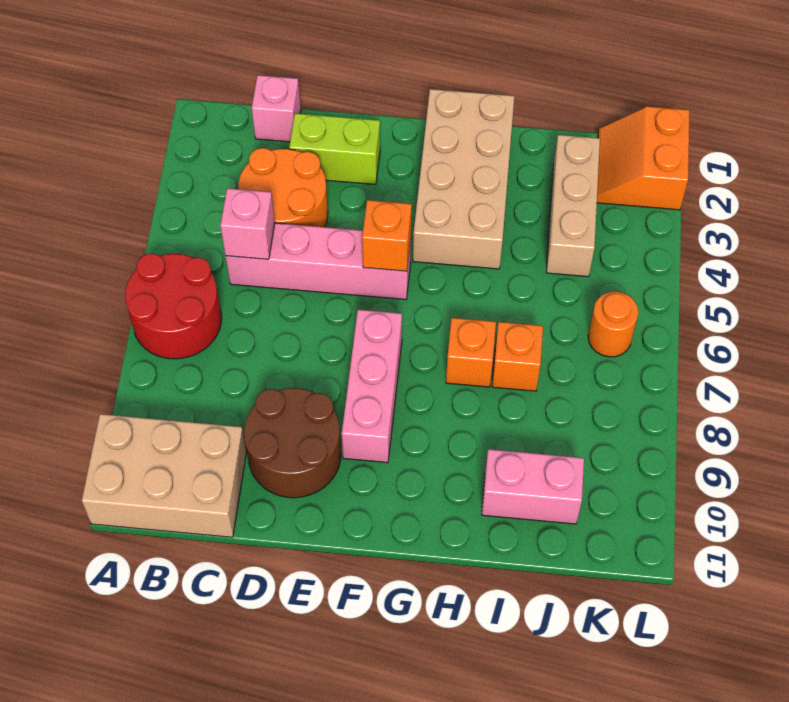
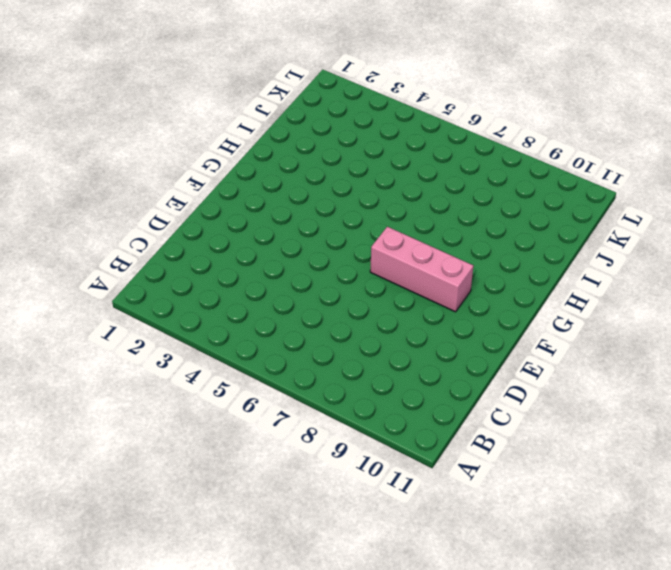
none -> red round brick A6:B7 level 1
none -> tan brick A10:C11 level 1
none -> pink brick C1 level 1

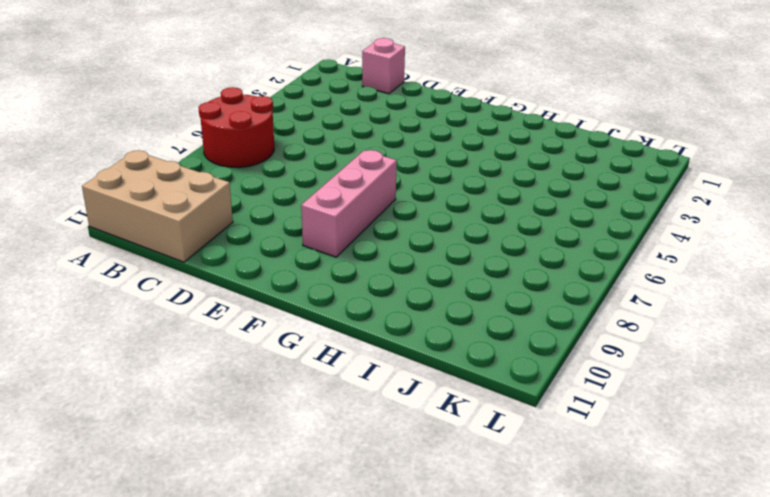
none -> orange round brick C3:D4 level 1
none -> pink brick C5:F5 level 1
none -> lime brick D2:E2 level 1

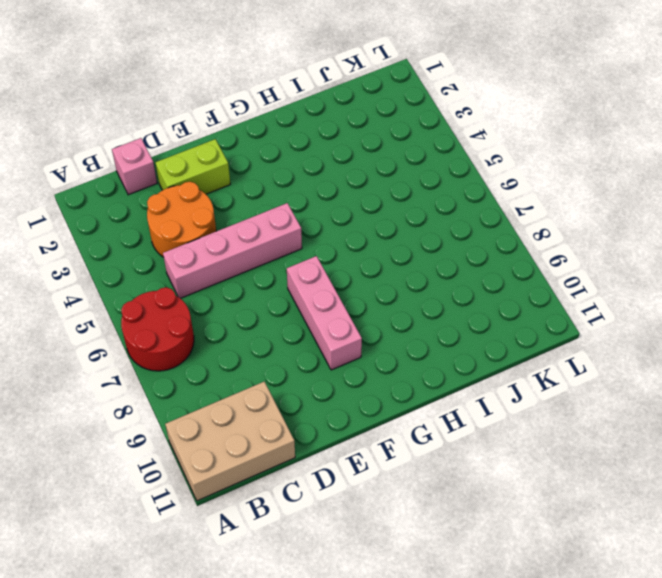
none -> brown round brick D9:E10 level 1
none -> tan brick G1:H4 level 1
none -> orange brick H7 level 1

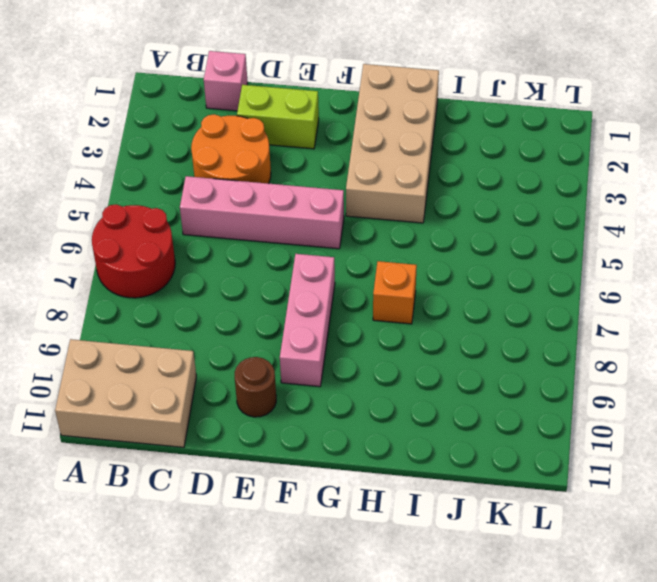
brown round brick E10 level 1 -> brown round brick D9:E10 level 1
none -> orange brick I7 level 1
none -> pink brick I10:J10 level 1
none -> tan brick J2:J4 level 1

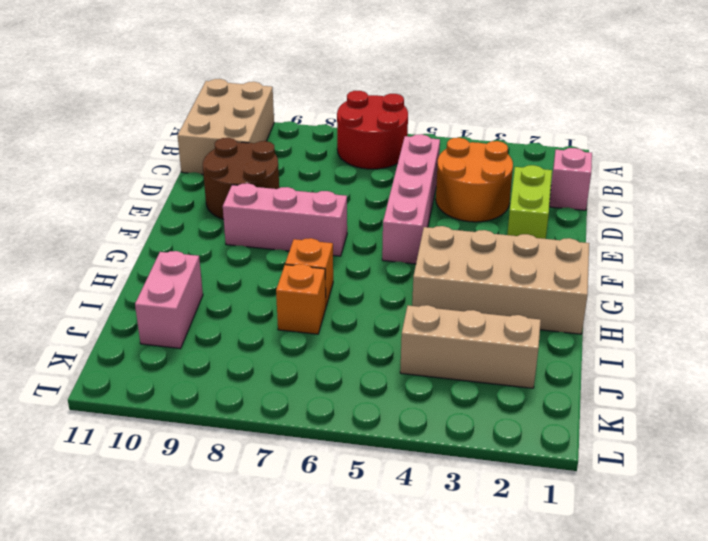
none -> orange slope K1:L2 level 1 top L
none -> orange round brick K6 level 1
none -> pink brick C5 level 2

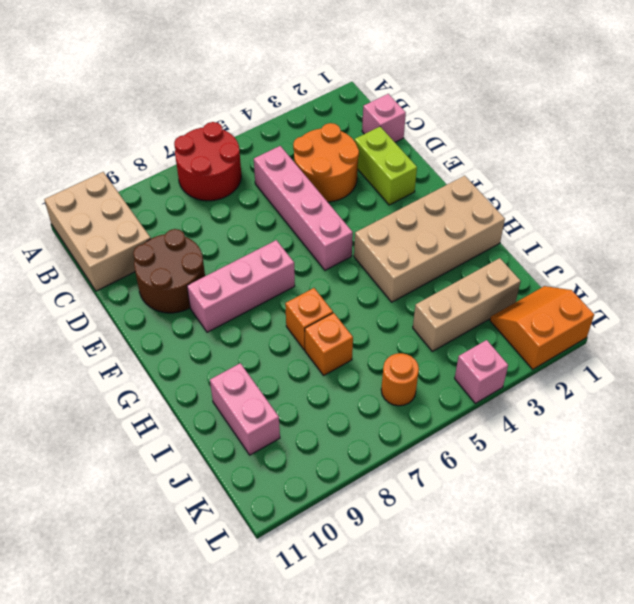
pink brick L4 level 1 -> pink brick C5 level 2
none -> orange brick F5 level 2

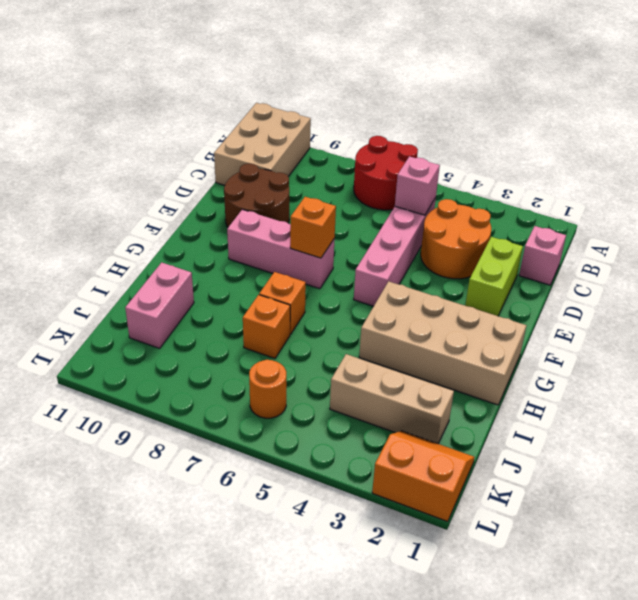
orange brick F7 level 2 -> orange brick F5 level 2

